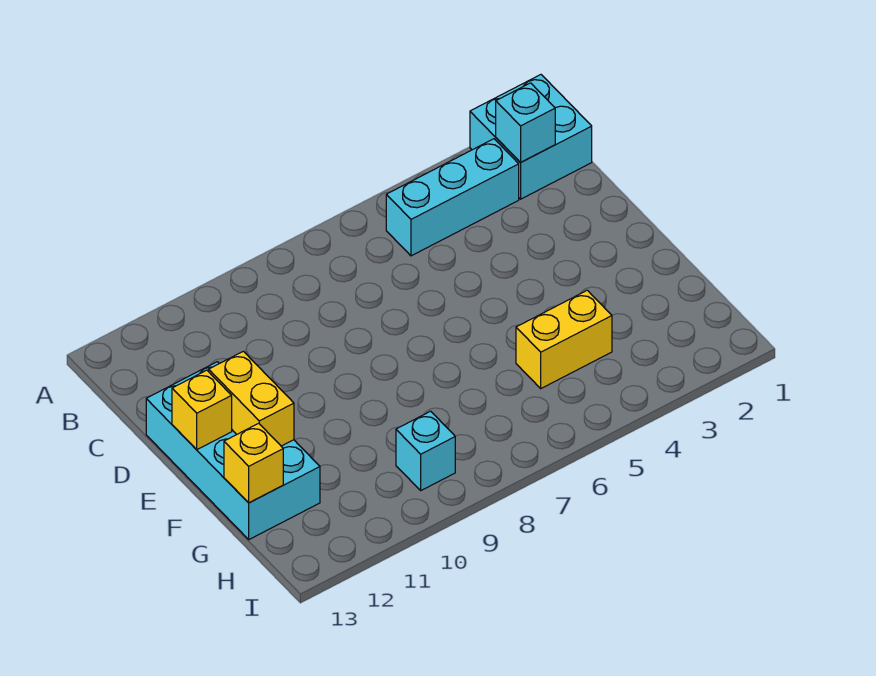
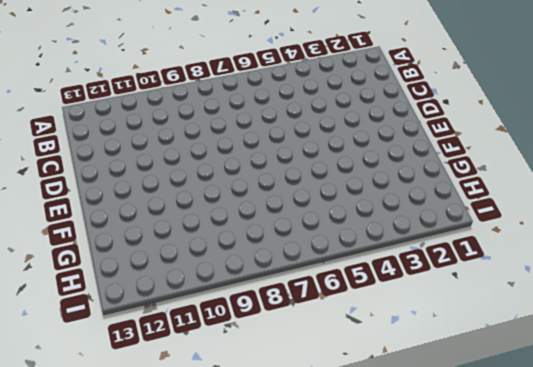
none -> cyan brick A1:B2 level 1
none -> cyan brick B3:B5 level 1

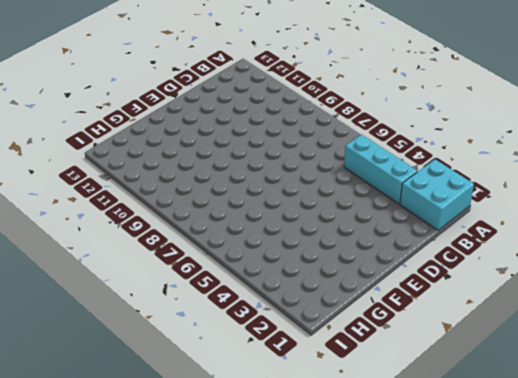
none -> cyan brick D12:G13 level 1
none -> yellow brick G4:G5 level 1

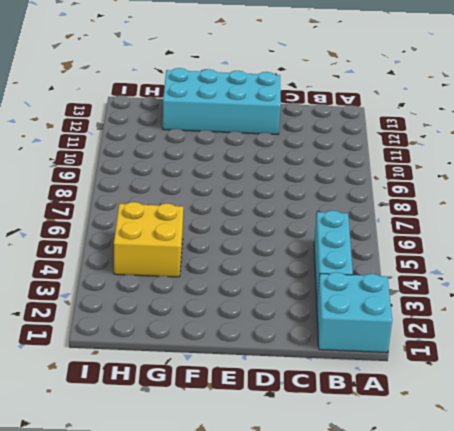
yellow brick G4:H5 level 1 -> yellow brick G4:G5 level 1
none -> cyan brick H9 level 1
none -> cyan brick B2 level 2

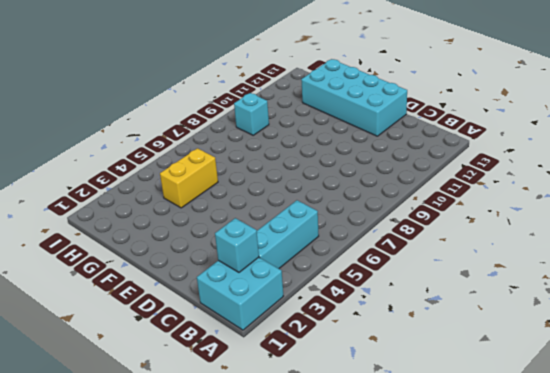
none -> yellow brick E12:F12 level 2
none -> yellow brick E13 level 2

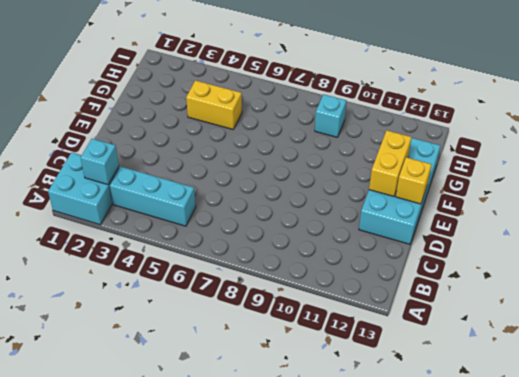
none -> yellow brick G13 level 2

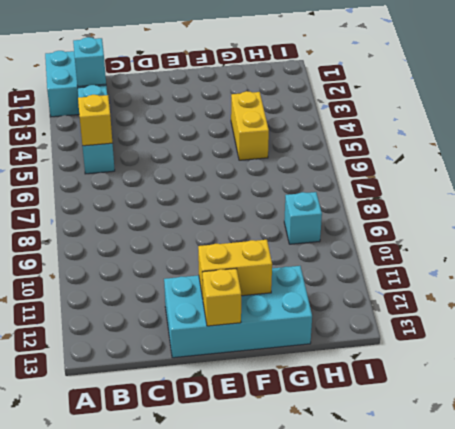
yellow brick B5 level 2 -> yellow brick G13 level 2

